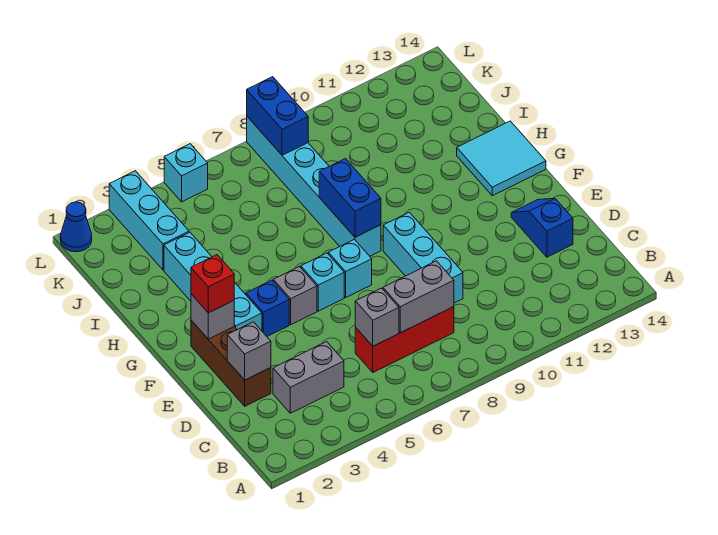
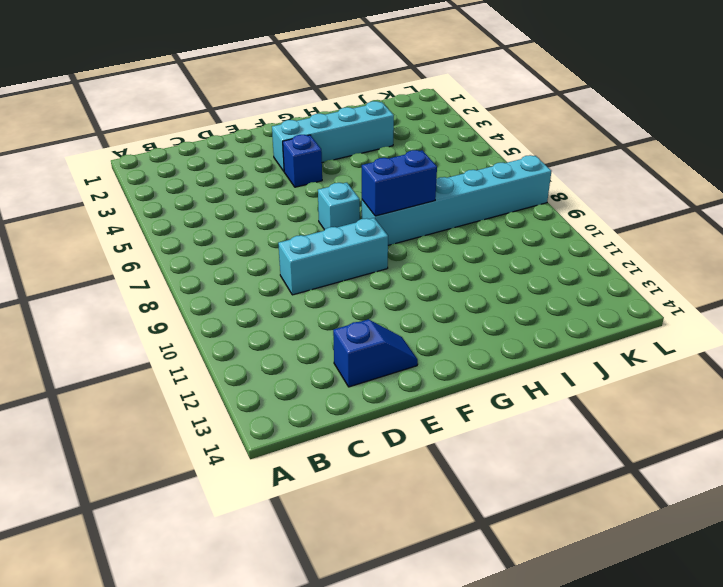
none -> grey brick C3:C4 level 1
none -> red brick C6:C8 level 1
none -> brown brick D2:F2 level 1

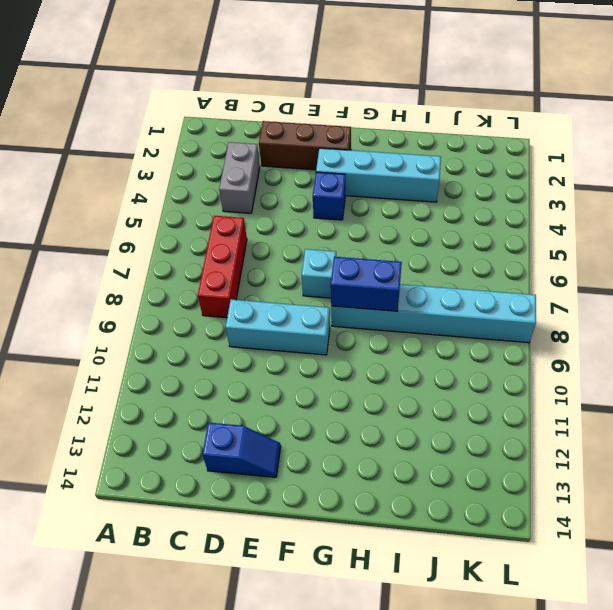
none -> grey brick F5 level 1
none -> cyan brick F6 level 1
none -> cyan tile G13:H14 level 1

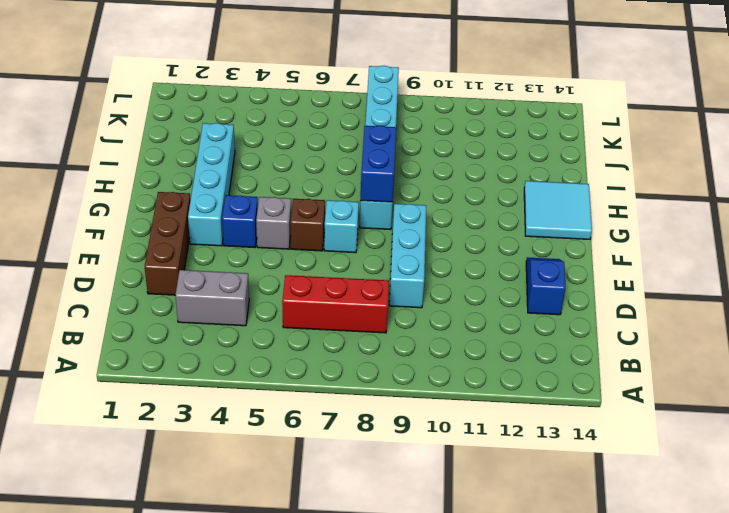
brown brick F6 level 1 -> cyan brick F6 level 1
none -> cyan brick J3:L3 level 1
none -> blue cone L1 level 1
none -> cyan brick L5 level 1

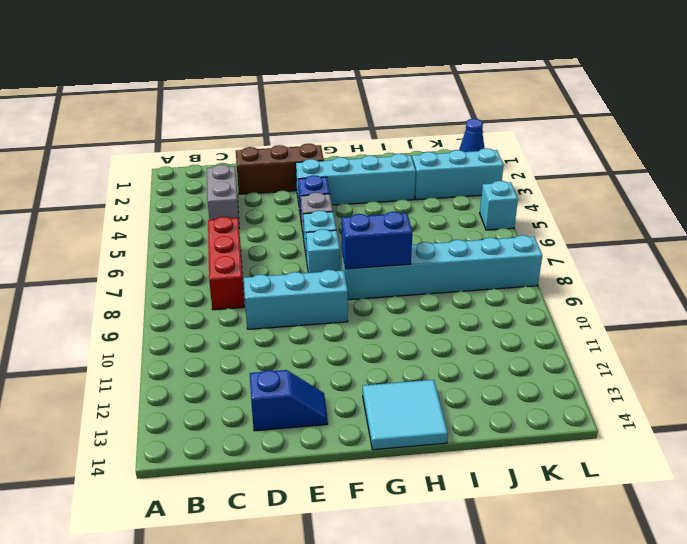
none -> grey brick C6 level 2
none -> grey brick C7:C8 level 2
none -> grey brick D2 level 2

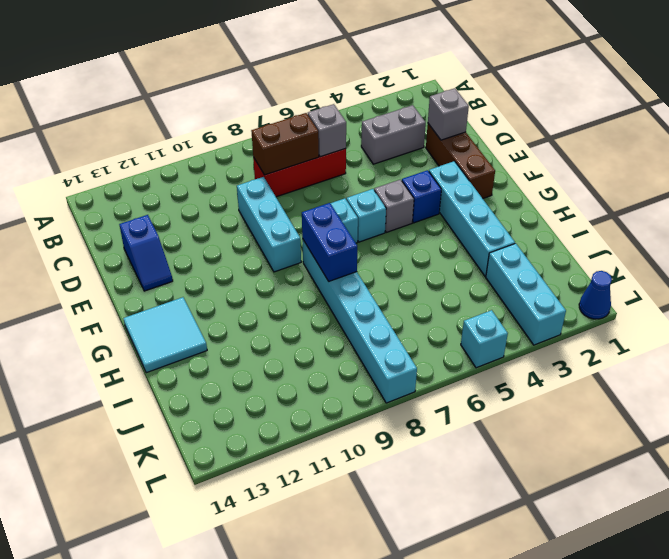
brown brick C7:C8 level 2 -> grey brick C7:C8 level 2
none -> grey brick F2 level 2
none -> blue brick K8:L8 level 2
none -> red brick F2 level 3

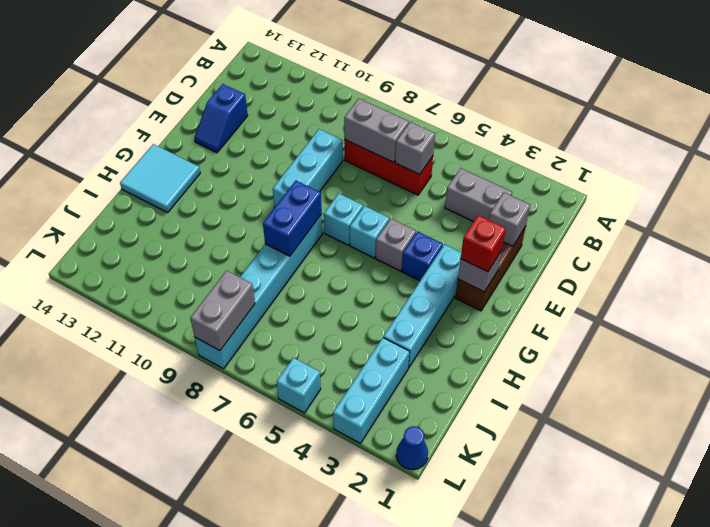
grey brick K8:L8 level 2 -> blue brick K8:L8 level 2

